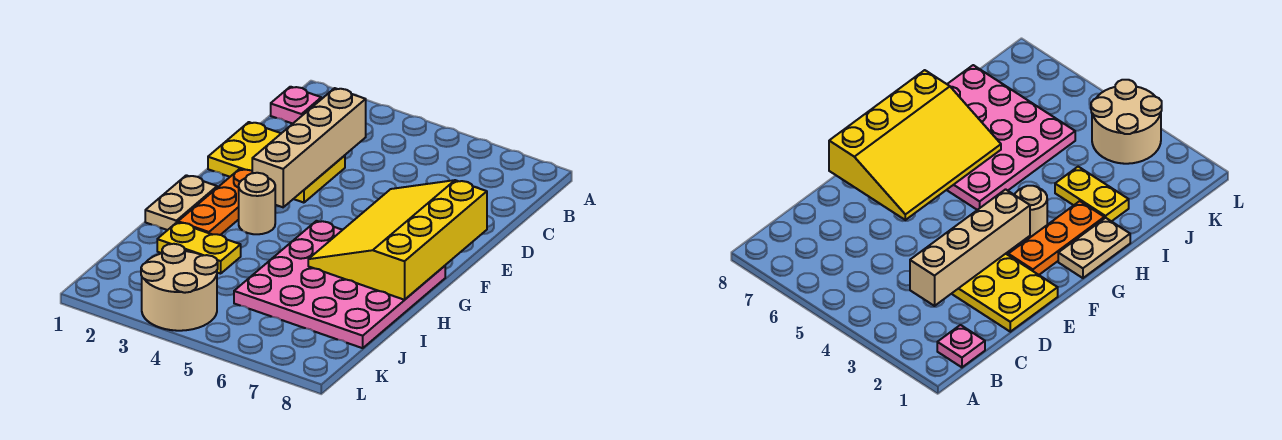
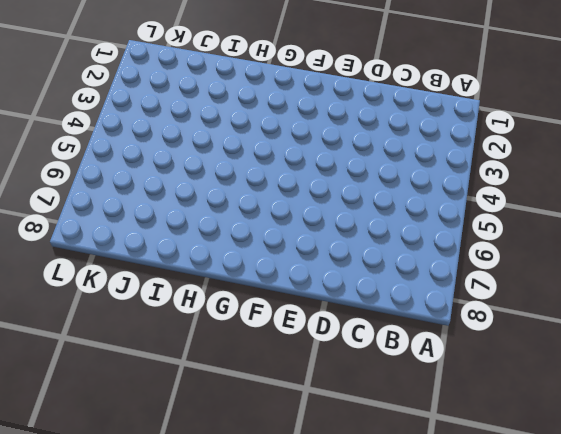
none -> pink plate B1 level 1
none -> yellow plate D1:E3 level 1

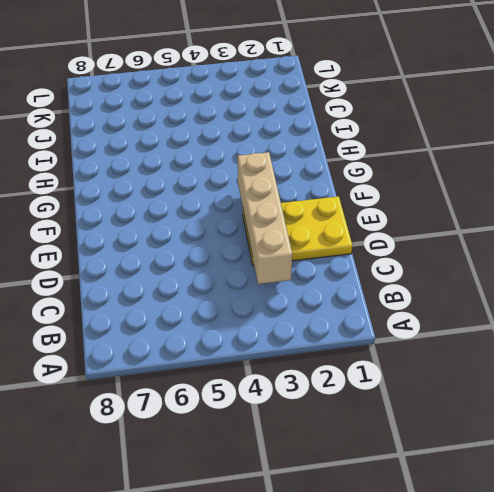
none -> pink plate B1 level 1
none -> orange plate F2:H2 level 1

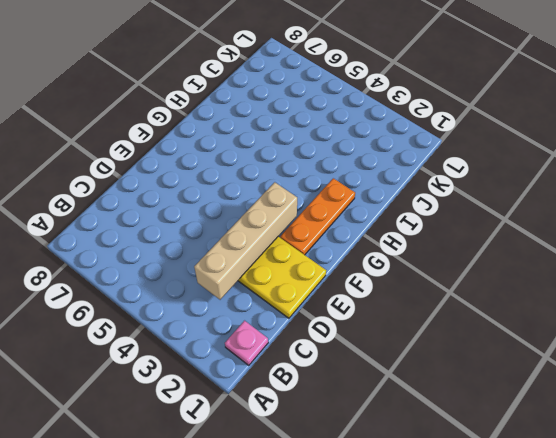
none -> tan plate G1:H1 level 1
none -> tan round brick G3 level 1

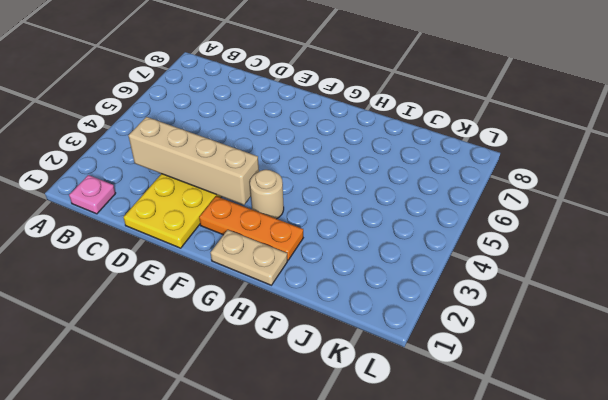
none -> pink plate G5:J8 level 1
none -> yellow plate I2:I3 level 1

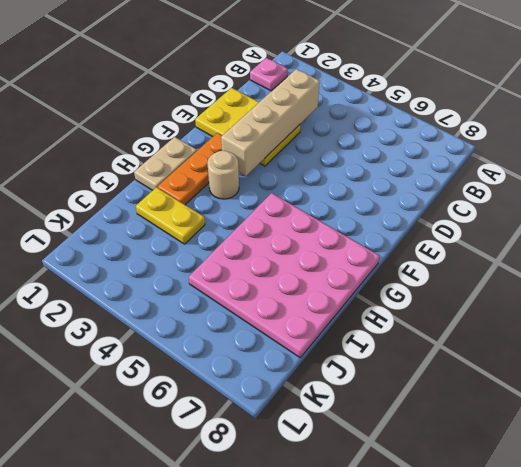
none -> tan round brick K3:L4 level 1
none -> yellow slope E6:H8 level 2 top 8

